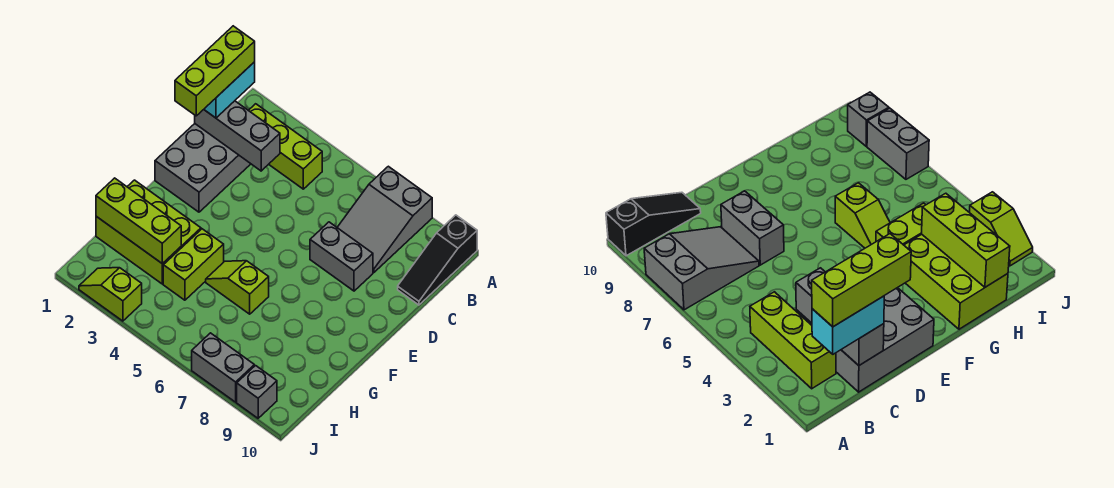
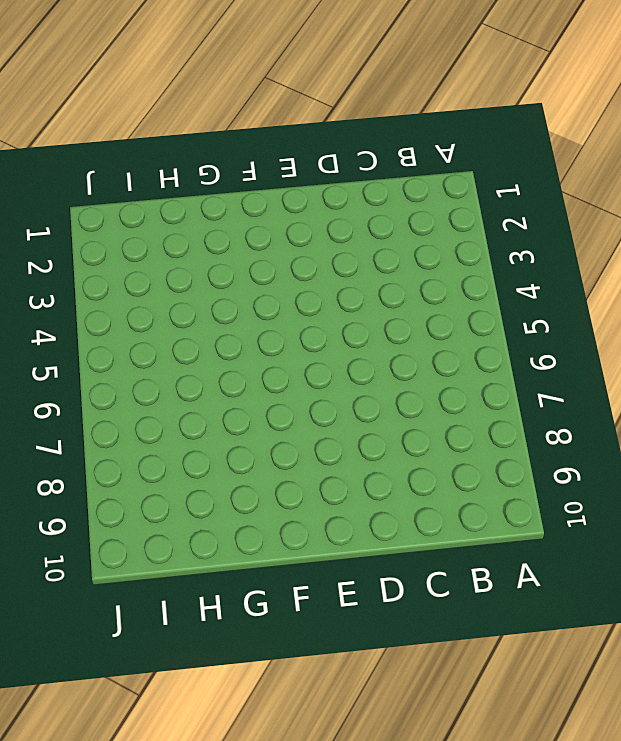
none -> grey slope A7:C8 level 1 top A
none -> black slope A10:C10 level 1 top A
none -> lime brick B2:B4 level 1

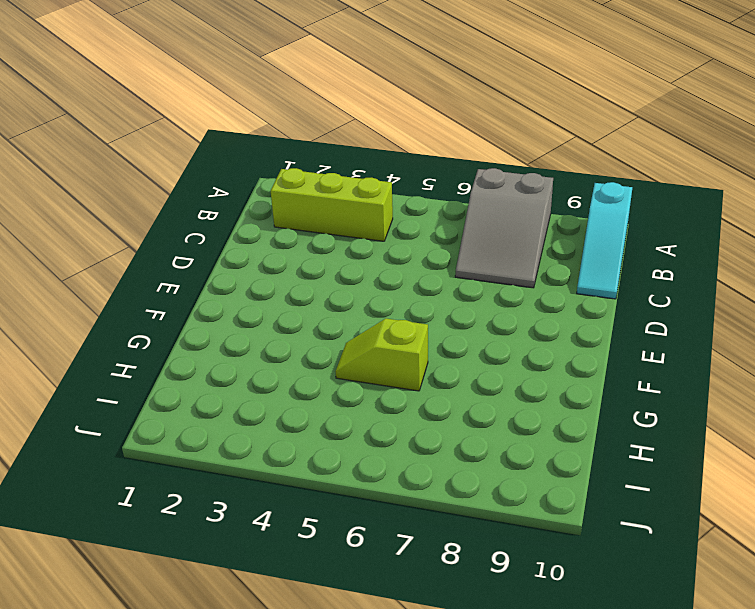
cyan slope A10:C10 level 1 top A -> black slope A10:C10 level 1 top A
none -> grey brick C1:E2 level 1
none -> grey brick D7:D8 level 1
none -> lime brick G1:H3 level 1

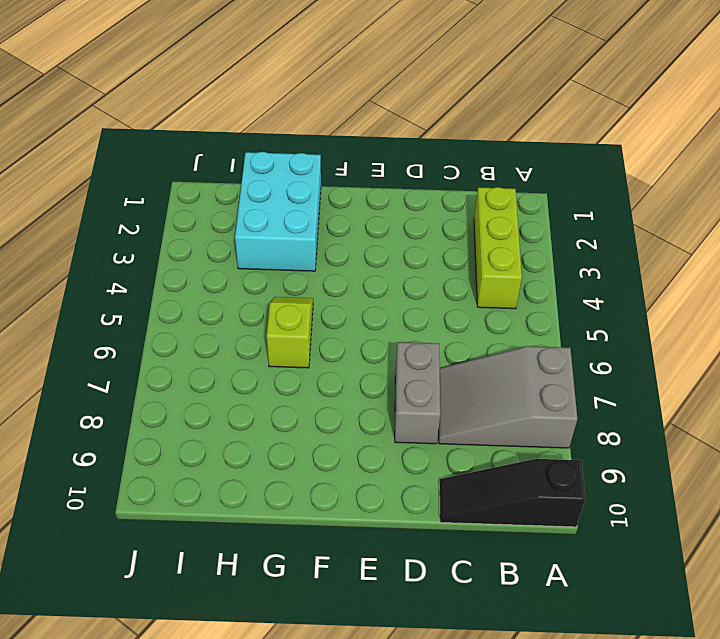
cyan brick G1:H3 level 1 -> lime brick G1:H3 level 1
none -> grey brick C1:E2 level 1
none -> lime brick G4:H4 level 1
none -> lime slope J2:J3 level 1 top 3

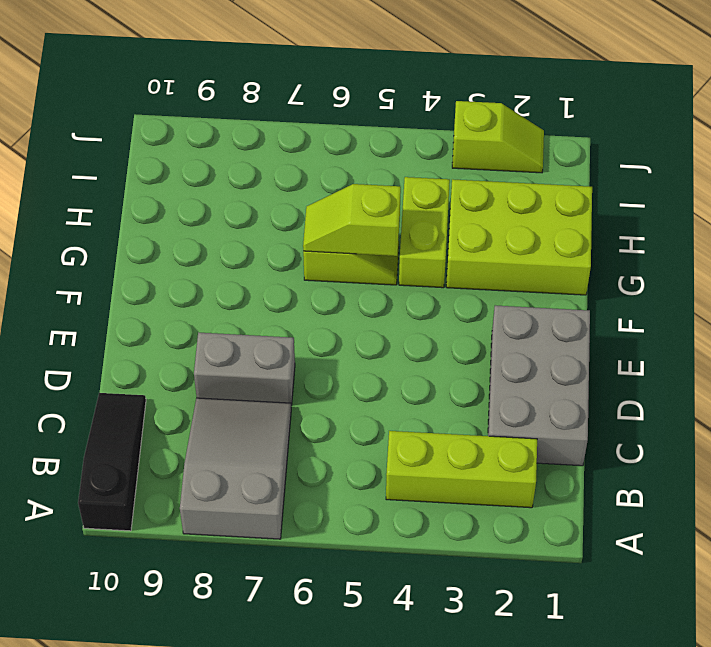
lime slope G5:G6 level 2 top 5 -> none
none -> grey brick J7:J8 level 1
none -> grey brick J9 level 1
none -> grey brick C1:C3 level 2

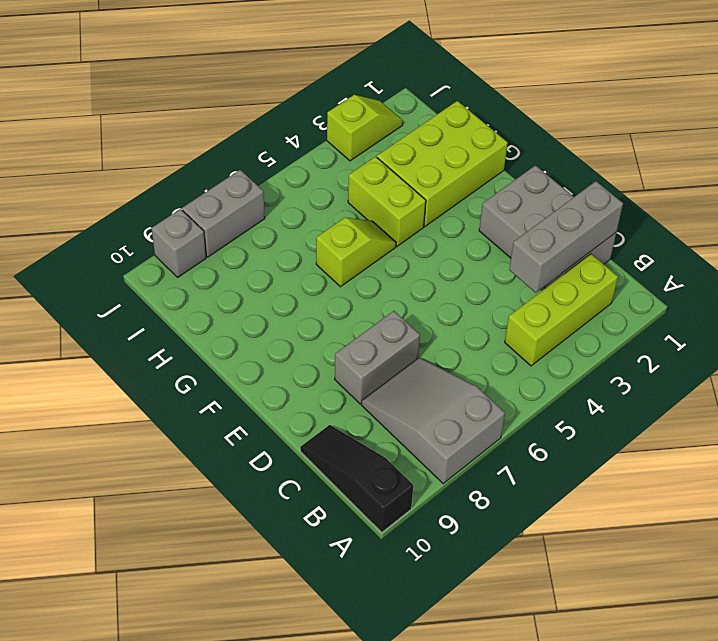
none -> lime brick H1:H3 level 2
none -> cyan brick B1:C1 level 3
none -> lime brick B1:D1 level 4

